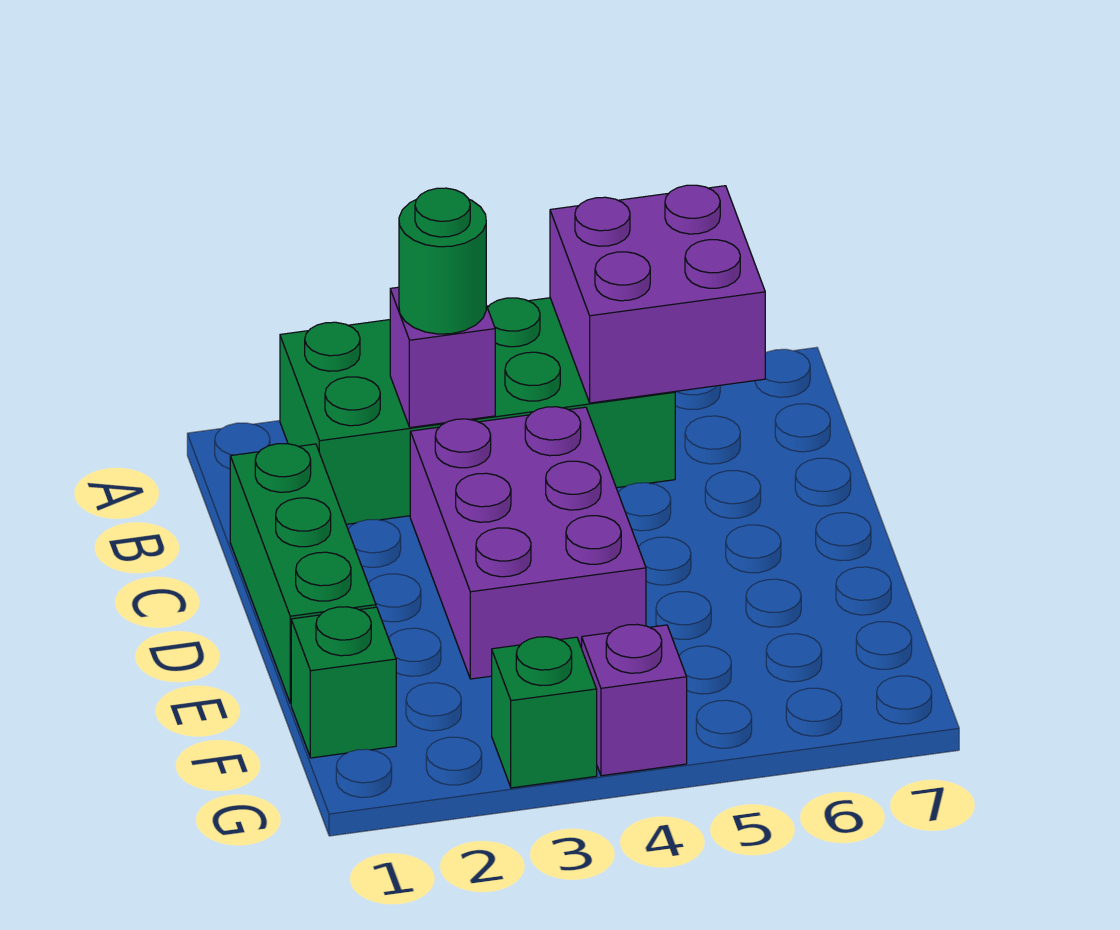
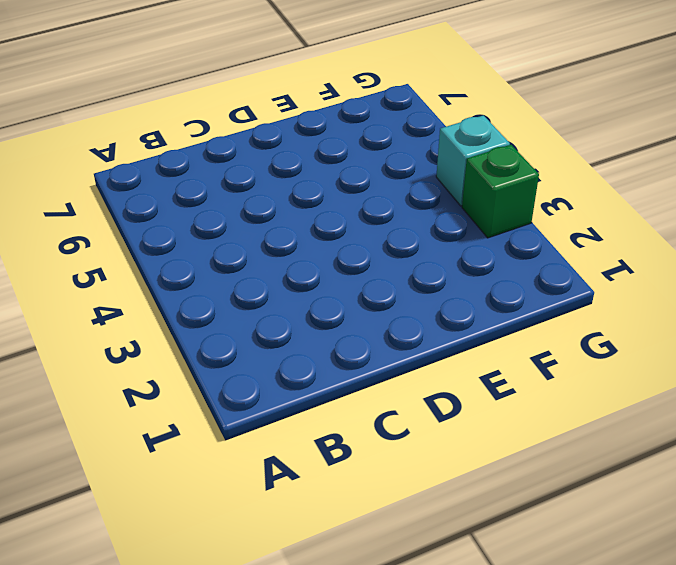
cyan brick G4 level 1 -> purple brick G4 level 1
none -> green brick A2:B5 level 1
none -> green brick C1:E1 level 1

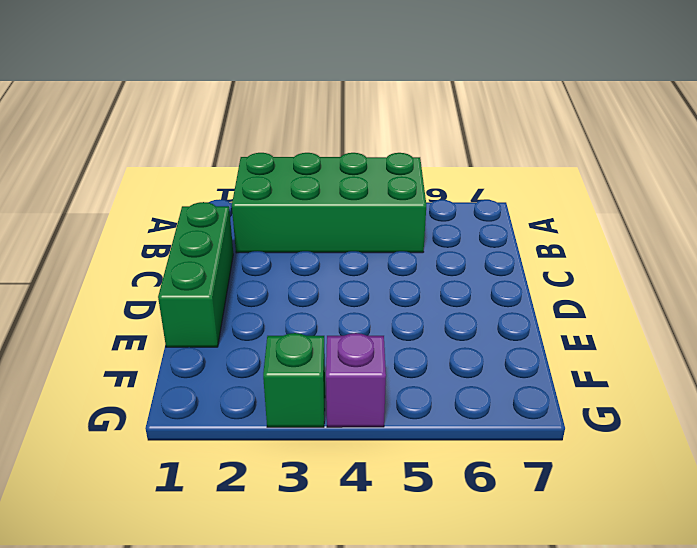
none -> purple brick C3:E4 level 1
none -> green brick F1 level 1

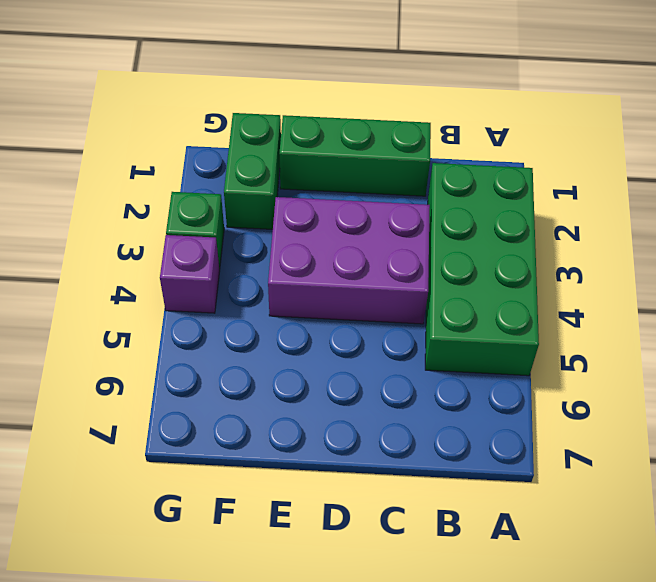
green brick F1:F2 level 1 -> green brick F1 level 1
none -> purple brick A5:B6 level 2
none -> purple brick B3 level 2

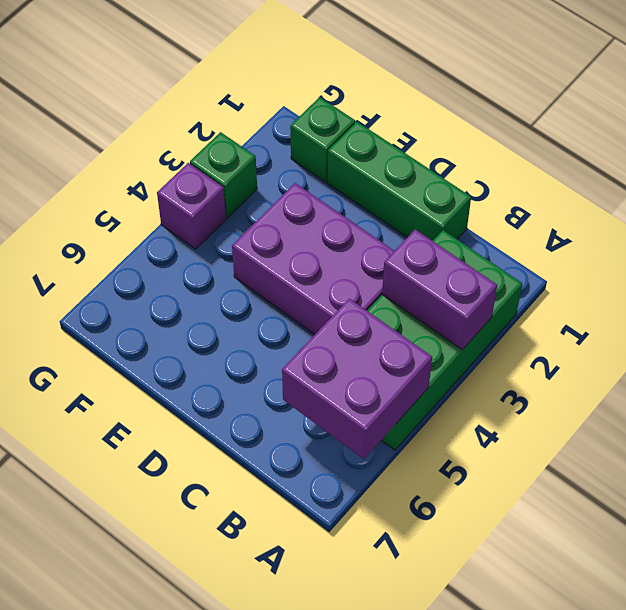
purple brick A3:B3 level 2 -> purple brick B3 level 2
none -> green round brick B3 level 3

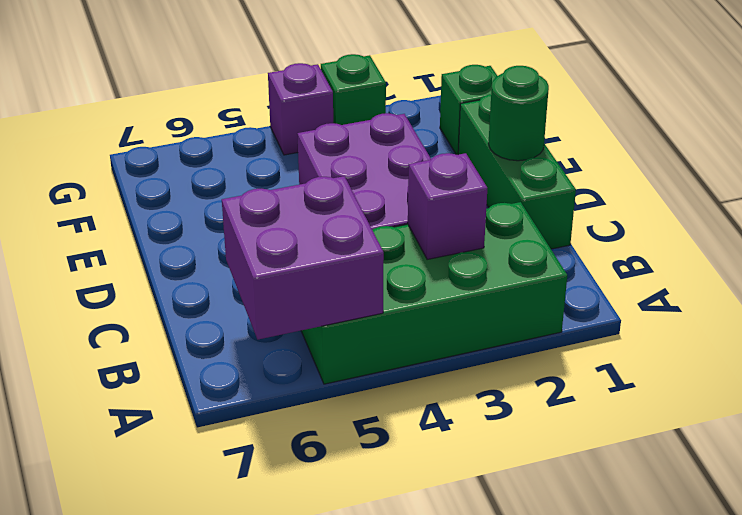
green round brick D1 level 2 -> green round brick B3 level 3

